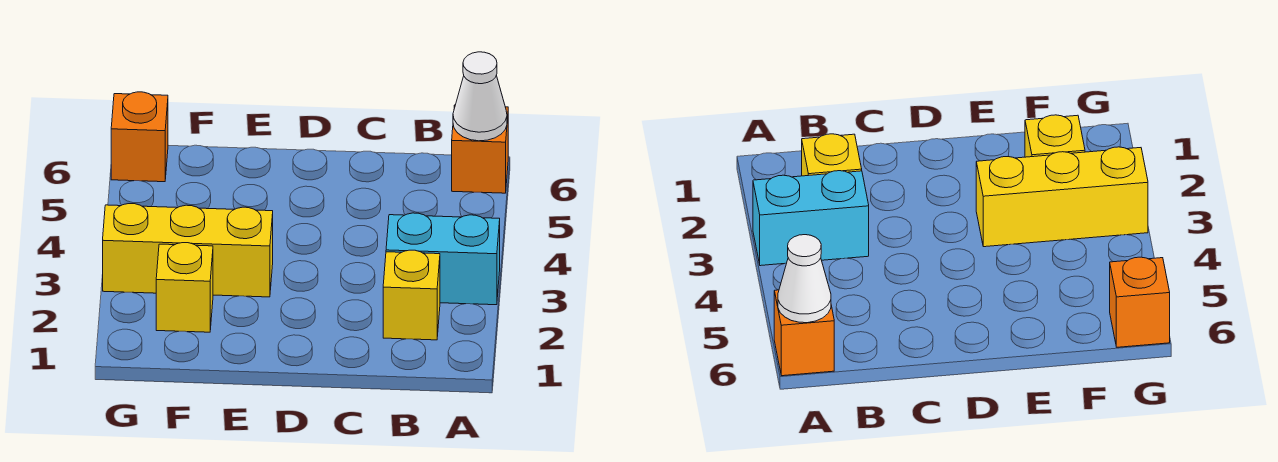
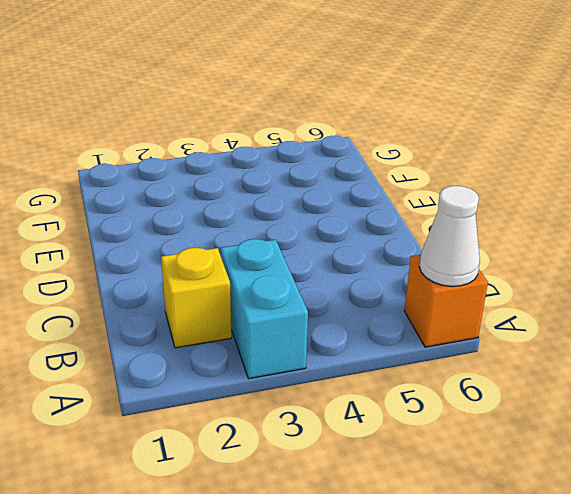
none -> yellow brick E3:G3 level 1
none -> yellow brick F2 level 1

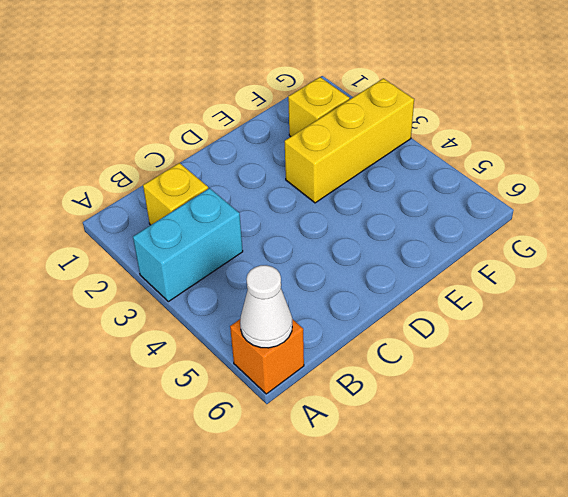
none -> orange brick G6 level 1

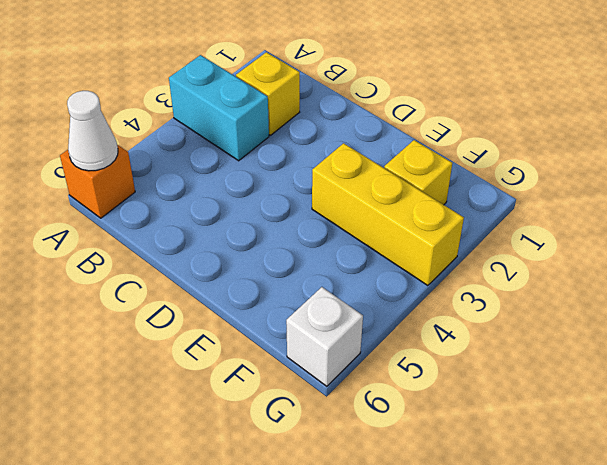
white brick G6 level 1 -> orange brick G6 level 1

